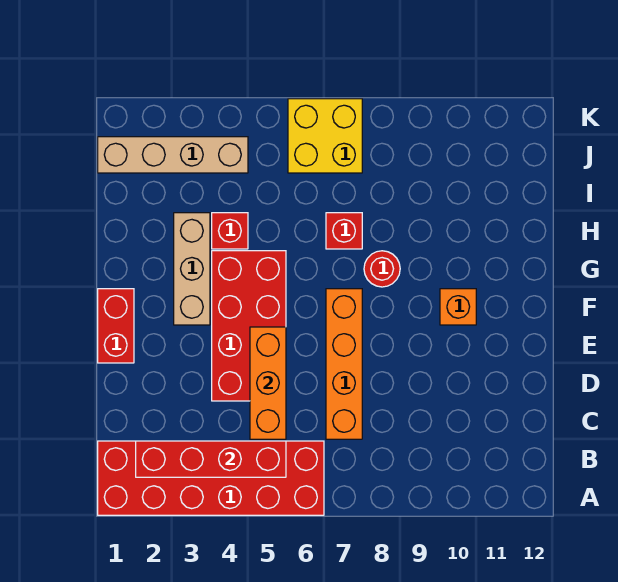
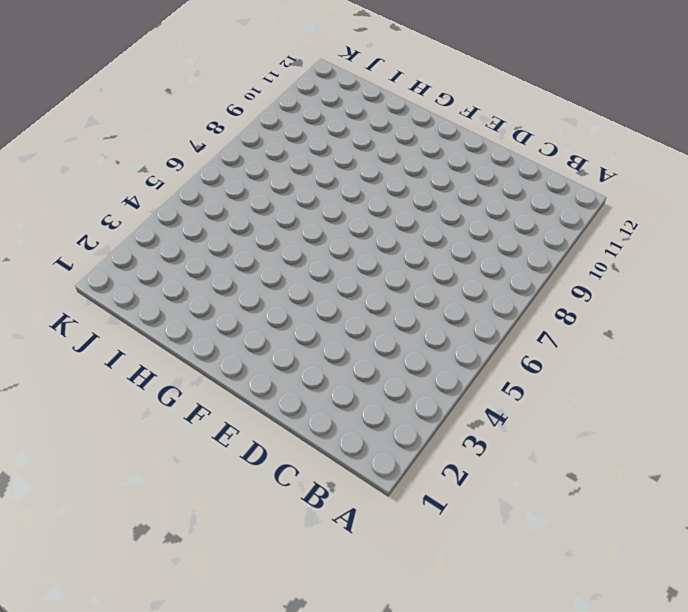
none -> red brick A1:B6 level 1
none -> orange brick C7:F7 level 1
none -> red brick D4:G5 level 1

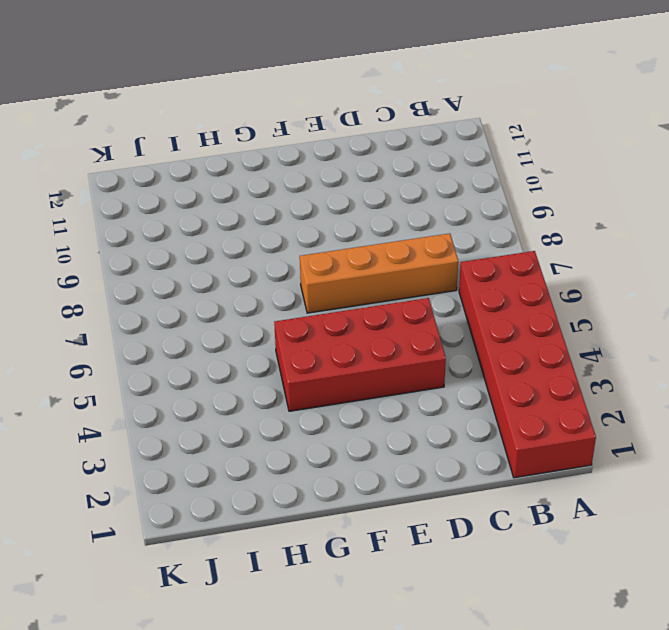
none -> red brick E1:F1 level 1
none -> tan brick F3:H3 level 1
none -> orange brick F10 level 1

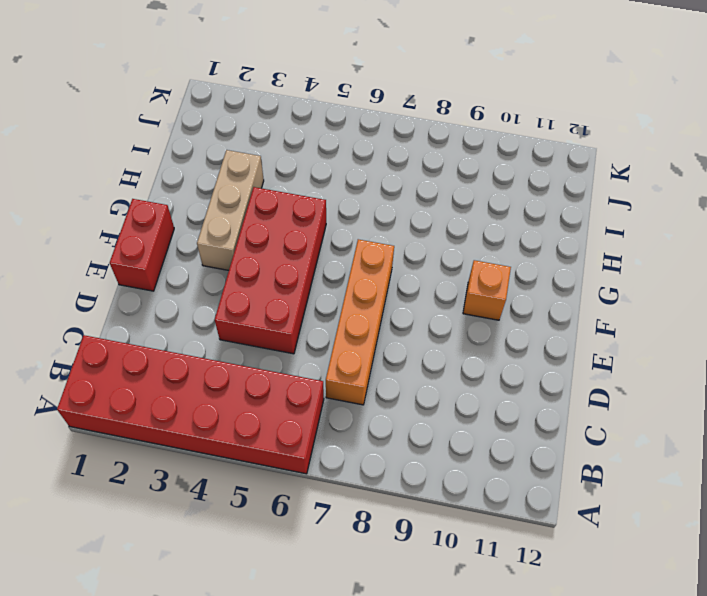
none -> red round brick G8 level 1
none -> red brick H4 level 1
none -> red brick H7 level 1

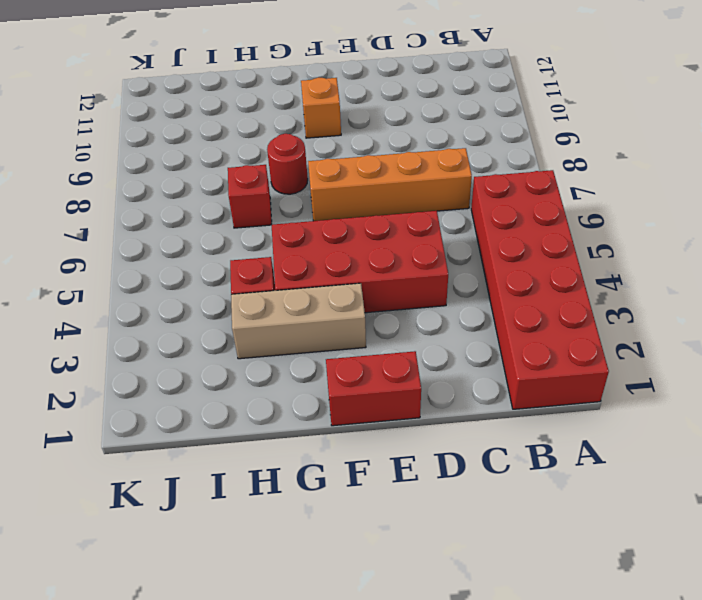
none -> tan brick J1:J4 level 1
none -> yellow brick J6:K7 level 1
none -> red brick B2:B5 level 2

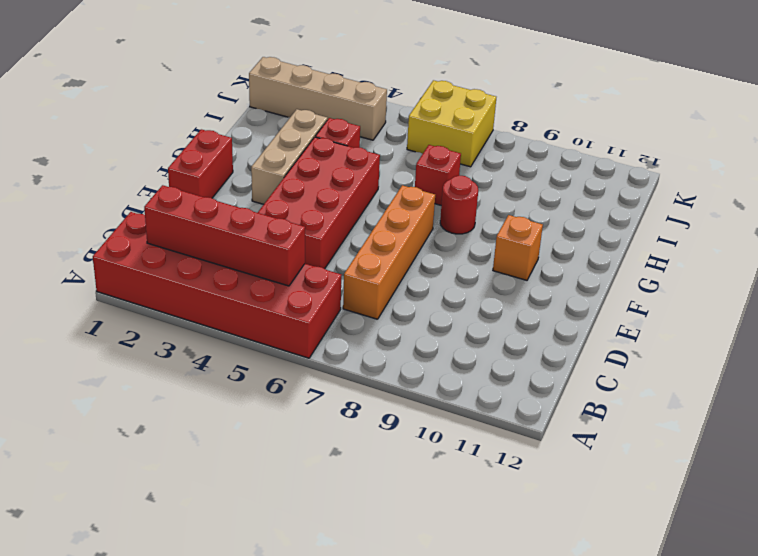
none -> orange brick C5:E5 level 2

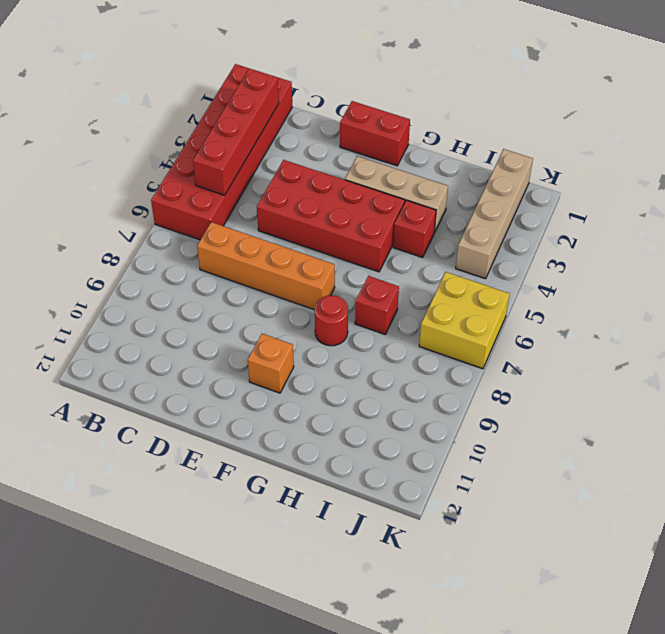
none -> orange brick C5:E5 level 2

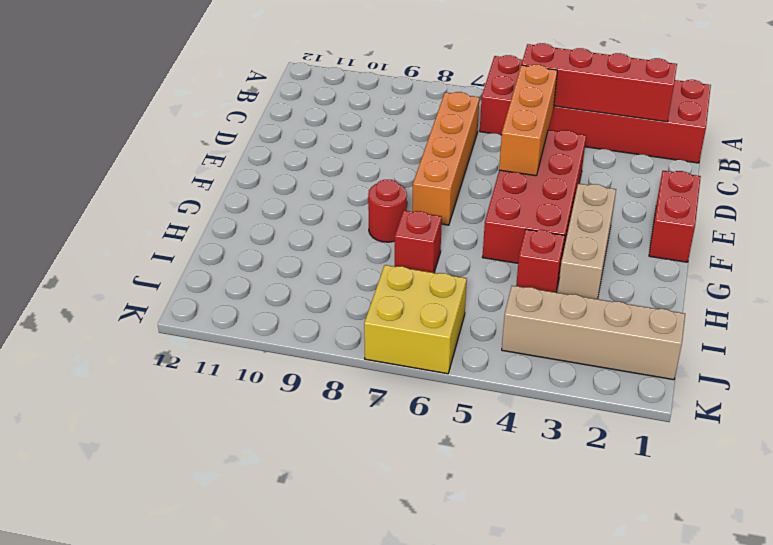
none -> orange brick F10 level 1

